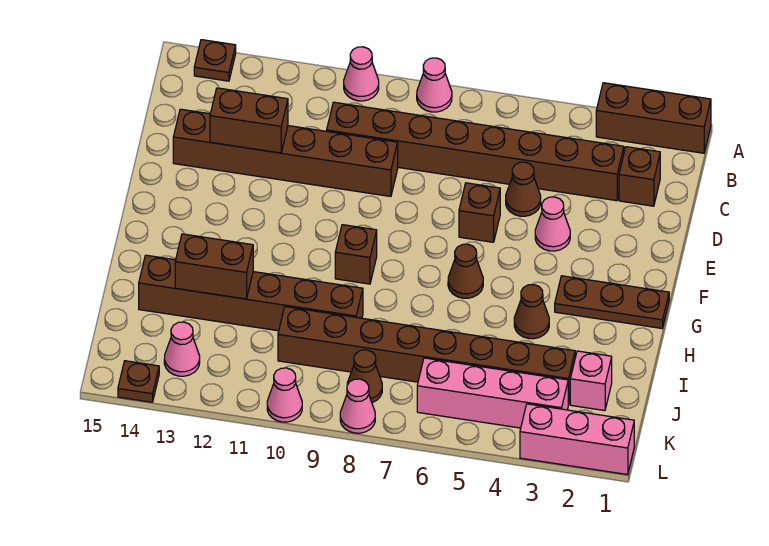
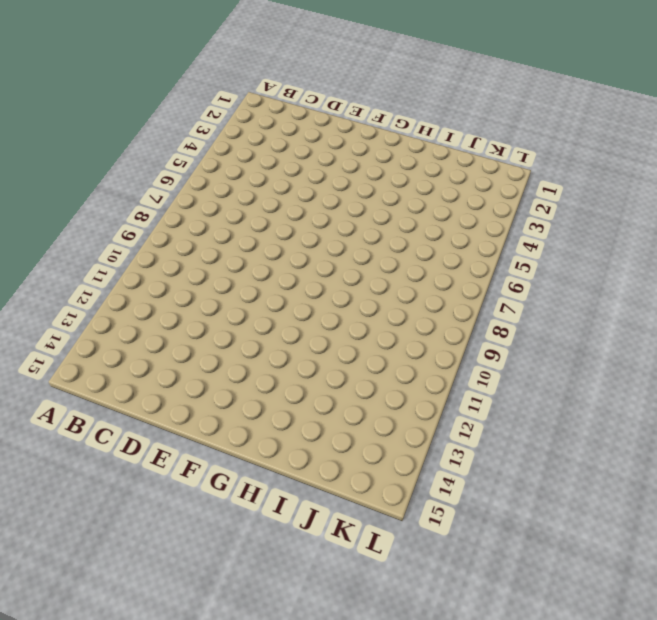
none -> brown brick A1:A3 level 1
none -> pink cone A8 level 1
none -> pink cone A10 level 1

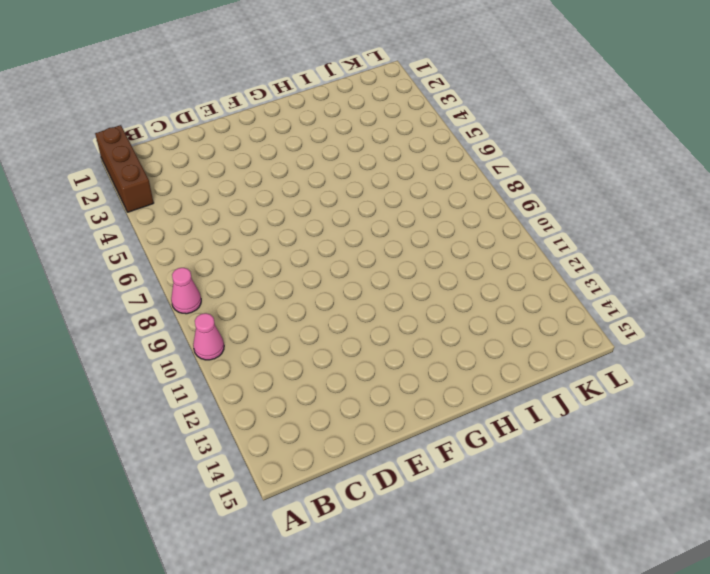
none -> brown plate A14 level 1
none -> brown brick C2 level 1
none -> brown brick C3:C10 level 1

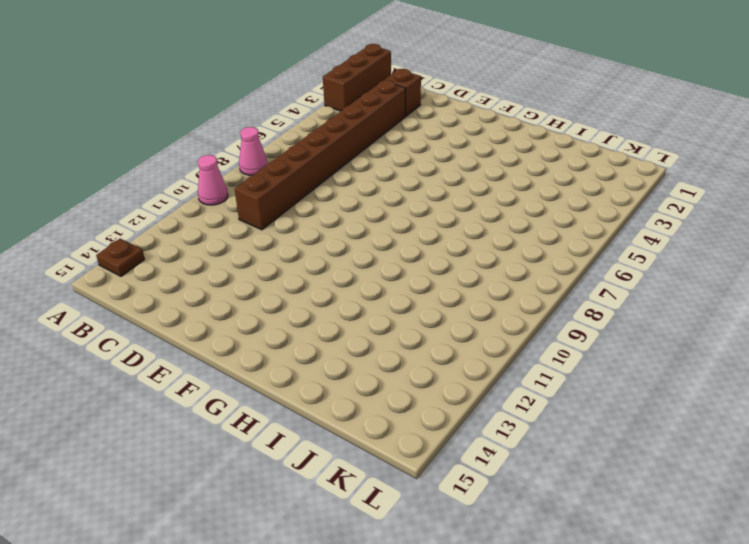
none -> brown cone D5 level 1
none -> brown brick D9:D14 level 1
none -> pink cone E4 level 1

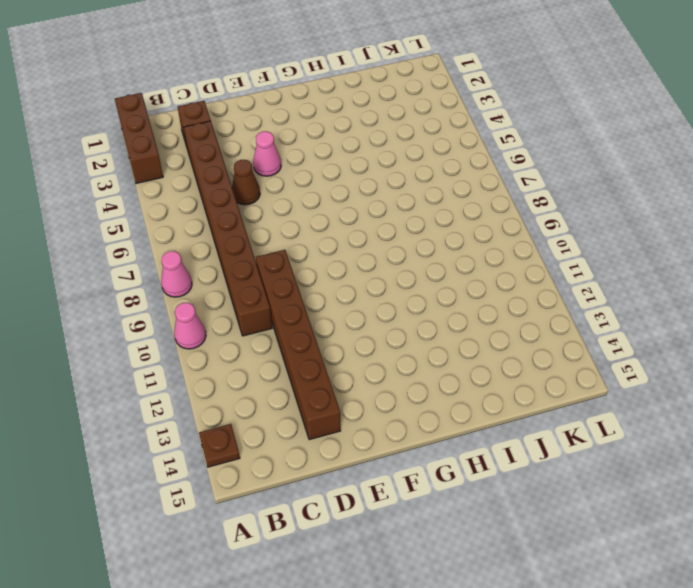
none -> brown brick E6 level 1
none -> brown plate G1:G3 level 1
none -> brown cone G6 level 1

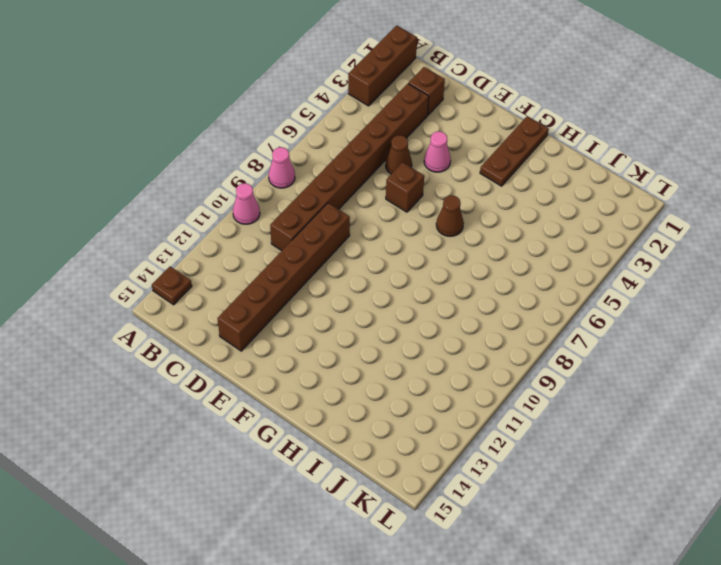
none -> brown brick G9 level 1
none -> brown cone H4 level 1
none -> brown brick I9:I14 level 1

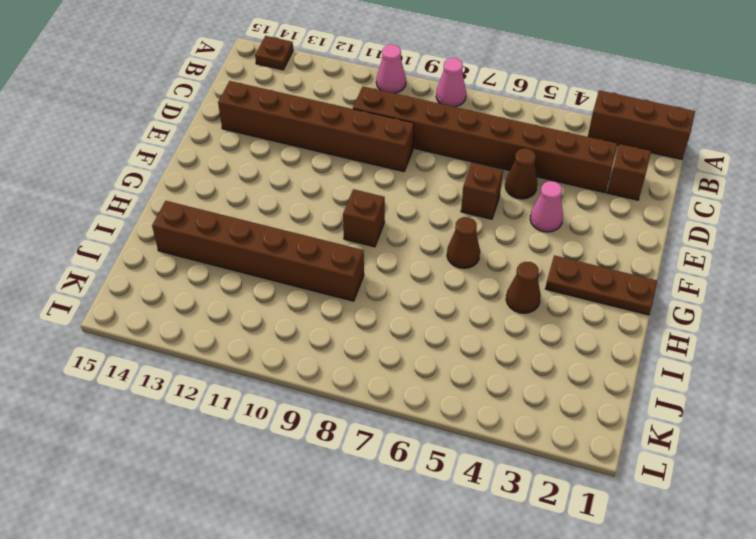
none -> pink brick J2 level 1
none -> brown brick J3:J10 level 1
none -> pink brick K3:K6 level 1

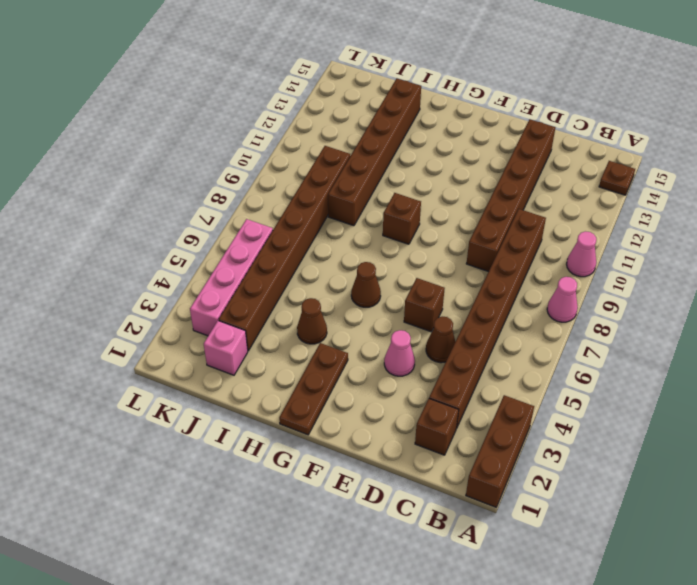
none -> brown cone K8 level 1
none -> pink cone K13 level 1
none -> pink brick L1:L3 level 1

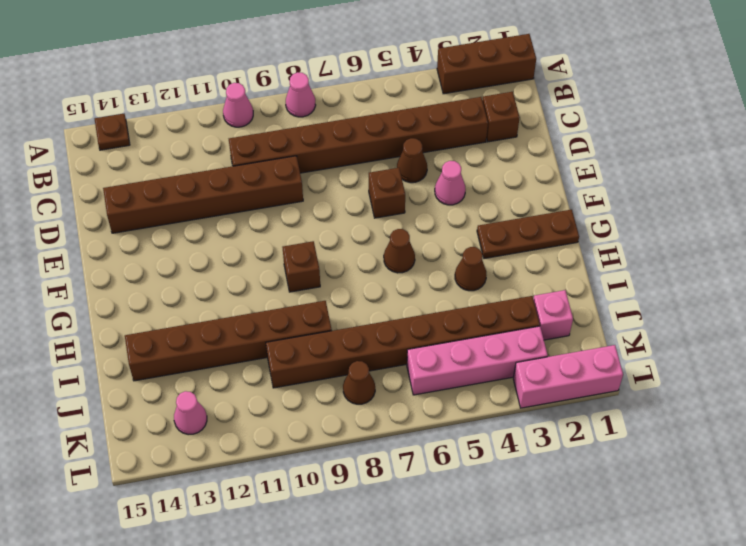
none -> pink cone L8 level 1
none -> pink cone L10 level 1
none -> brown plate L14 level 1

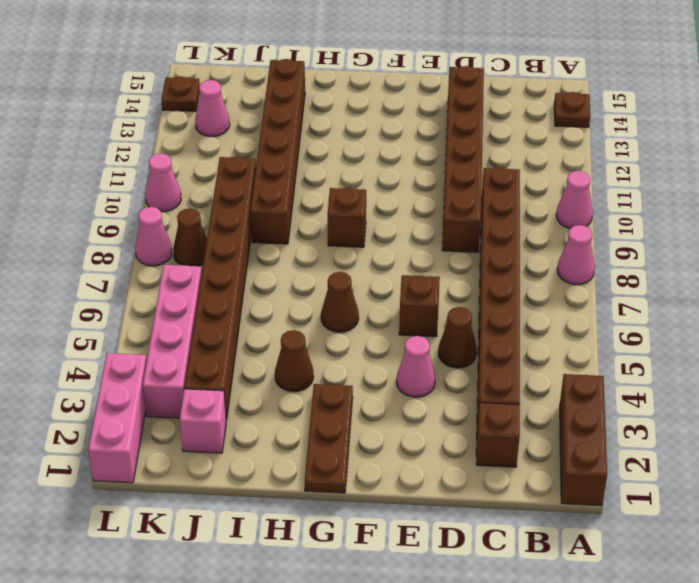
none -> brown brick D12:D13 level 2
none -> brown brick I12:I13 level 2

